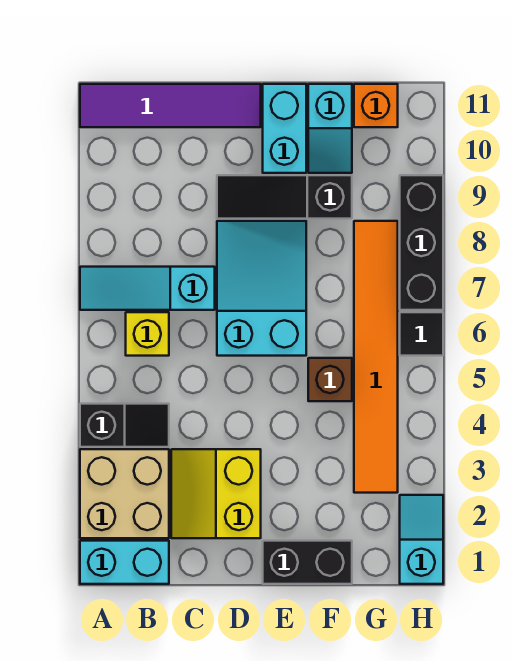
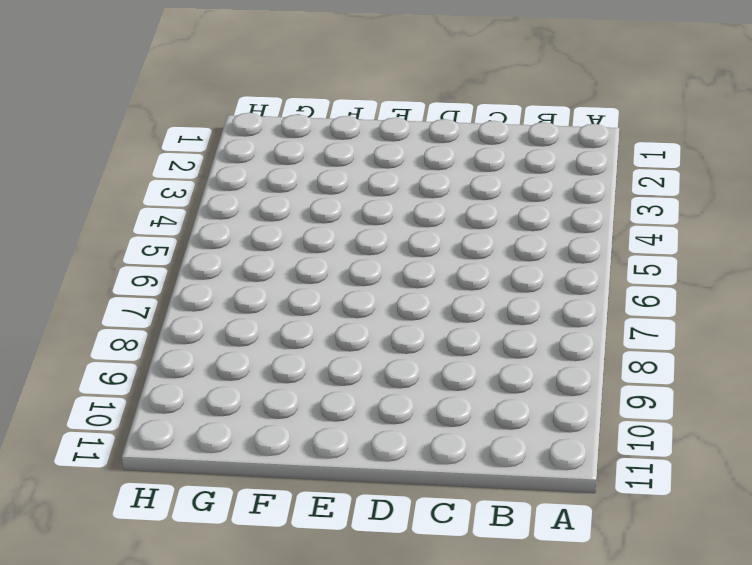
none -> cyan brick A1:B1 level 1
none -> tan brick A2:B3 level 1
none -> black slope A4:B4 level 1 top A

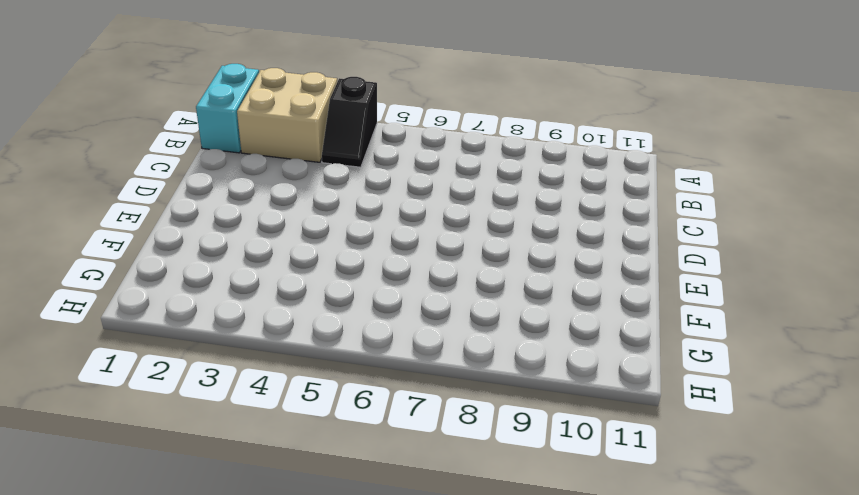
none -> cyan slope A7:C7 level 1 top C
none -> purple tile A11:D11 level 1
none -> yellow brick B6 level 1

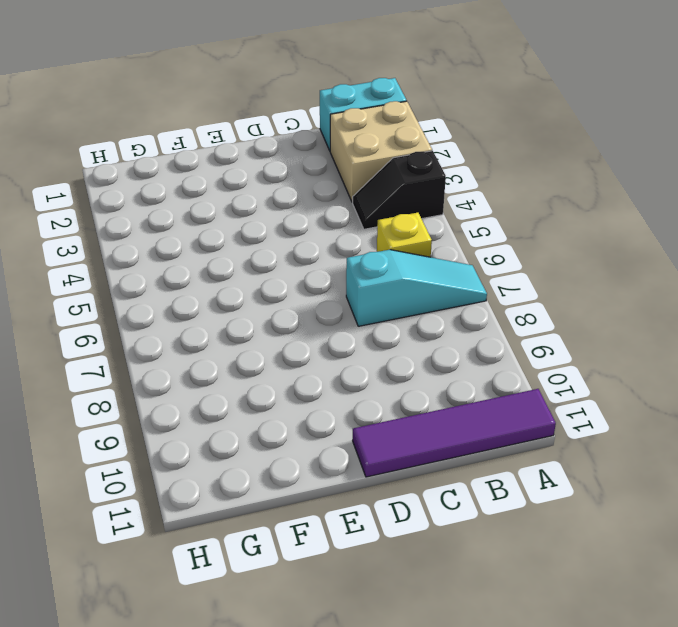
none -> yellow slope C2:D3 level 1 top D
none -> cyan slope D6:E8 level 1 top 6
none -> black slope D9:F9 level 1 top F

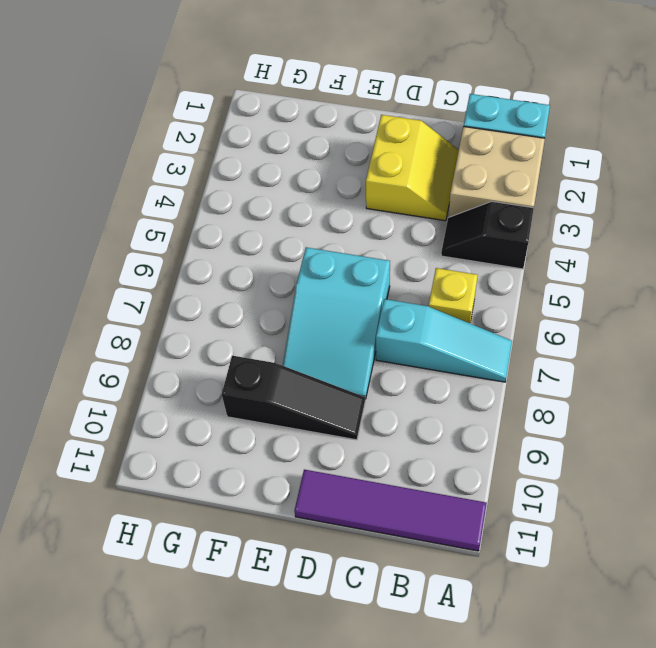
none -> black brick E1:F1 level 1
none -> cyan brick E10:E11 level 1
none -> brown brick F5 level 1

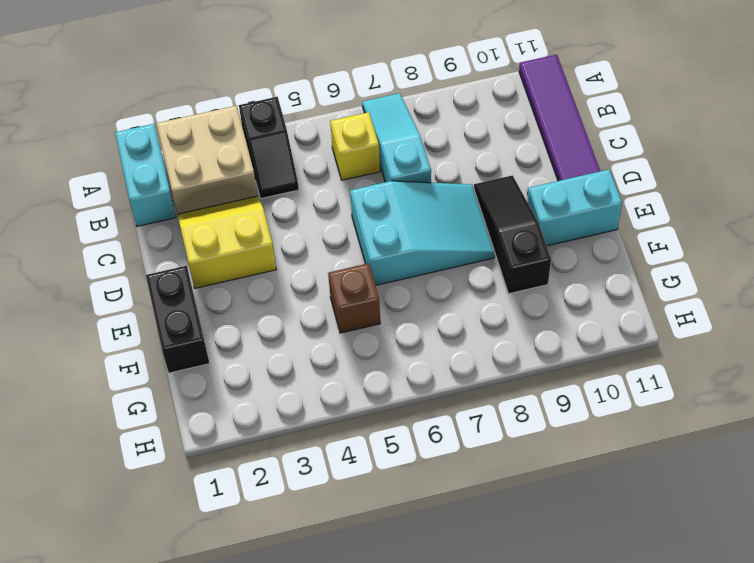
none -> cyan slope F10:F11 level 1 top 11
none -> orange tile G3:G8 level 1
none -> orange brick G11 level 1

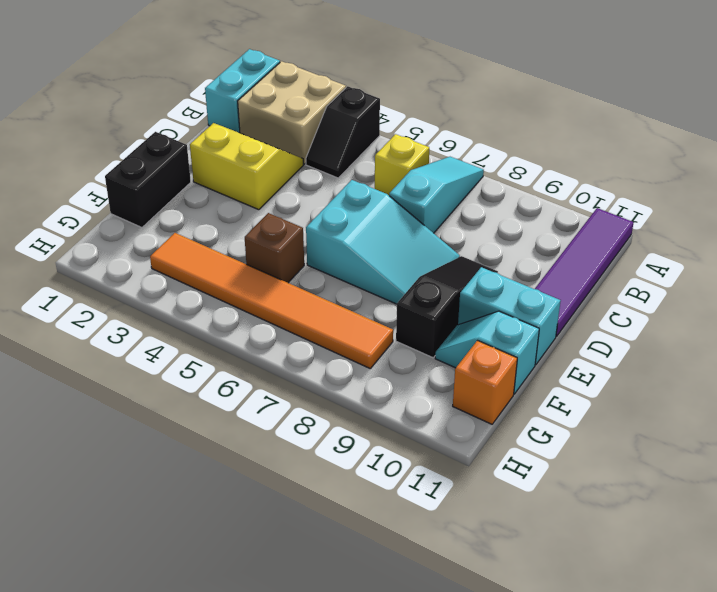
none -> cyan slope H1:H2 level 1 top 1
none -> black tile H6 level 1
none -> black brick H7:H9 level 1

